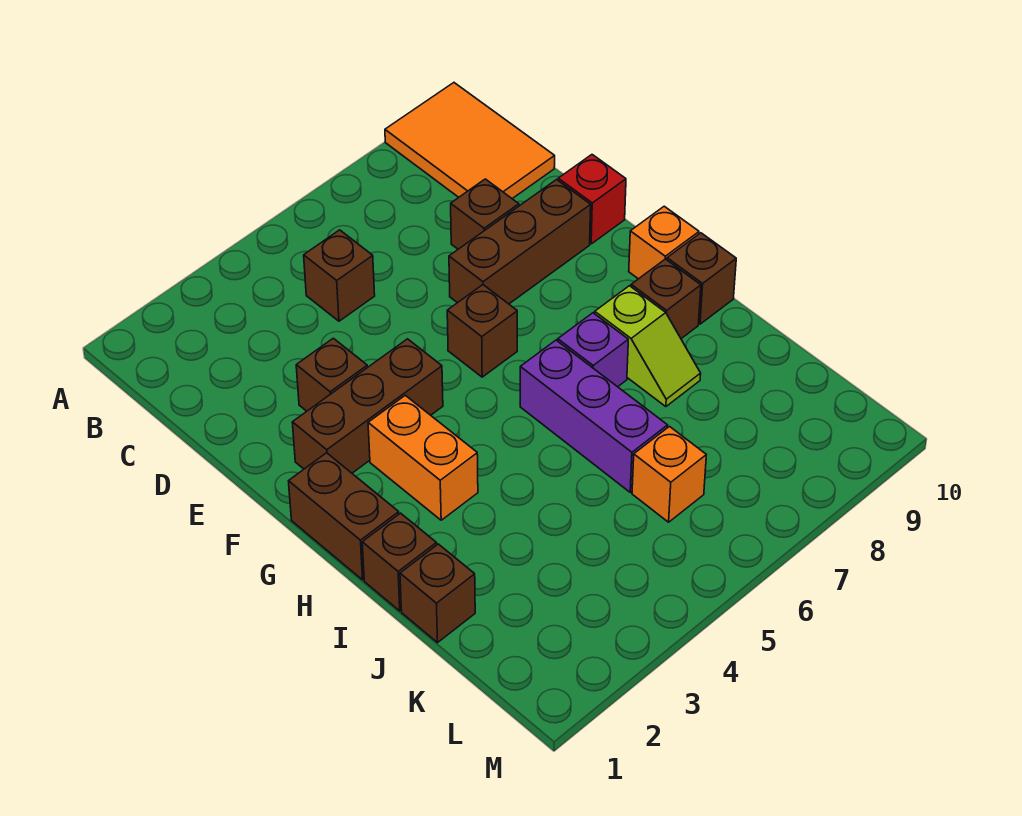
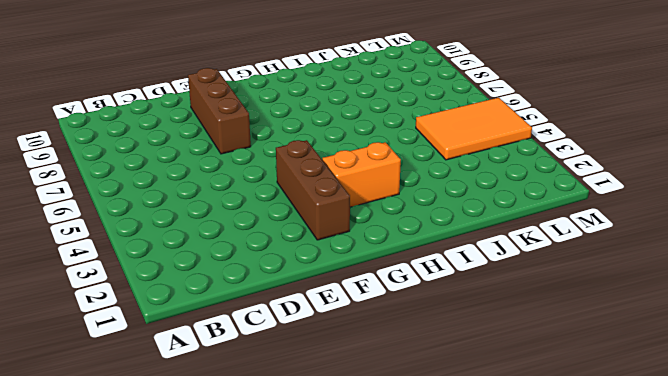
orange tile K4:M5 level 1 -> orange tile A9:C10 level 1
none -> brown brick C5 level 1
none -> brown brick D8 level 1
none -> brown brick E3 level 1

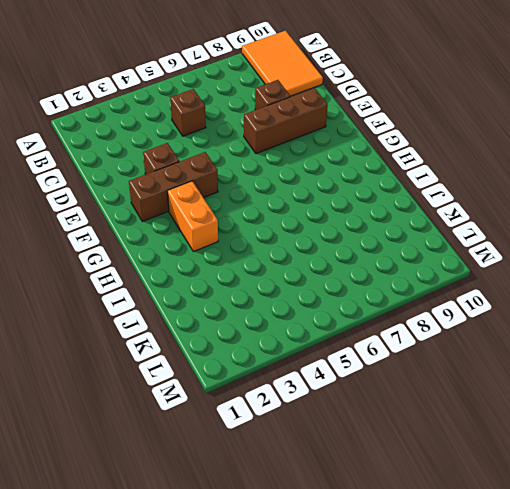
none -> red brick E10 level 1
none -> brown brick F6 level 1
none -> brown brick G1:H1 level 1

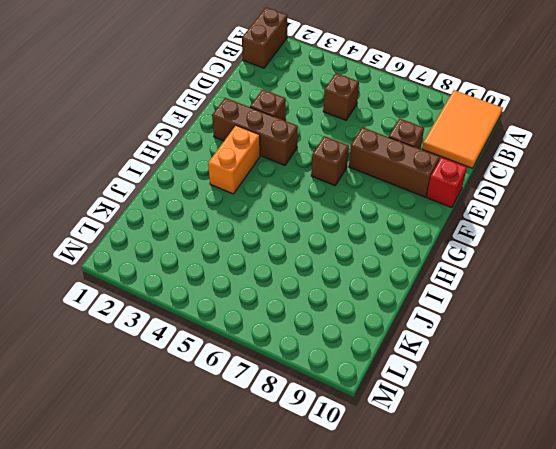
brown brick A1:B1 level 1 -> brown brick G1:H1 level 1
none -> orange brick G10 level 1
none -> purple brick H6:J6 level 1
none -> purple brick H7 level 1

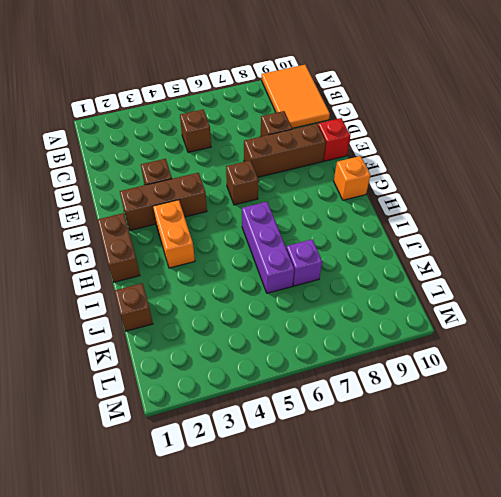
purple brick J7 level 1 -> purple brick H7 level 1
none -> lime slope H8:I8 level 1 top H
none -> brown brick H9 level 1
none -> brown brick H10 level 1

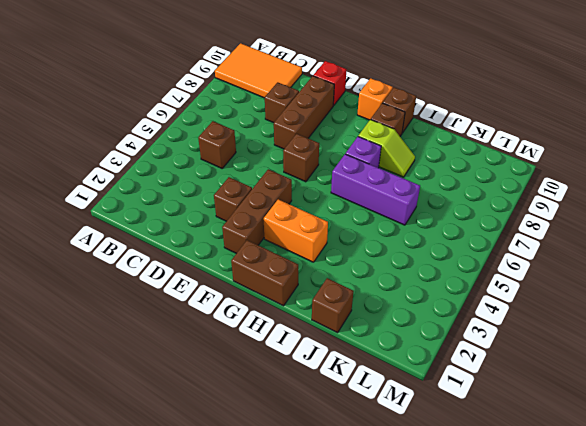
none -> brown brick I1 level 1
none -> orange brick K6 level 1

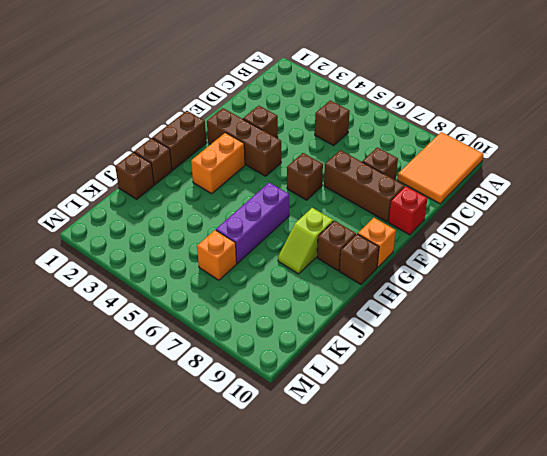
none -> purple brick H7 level 1

